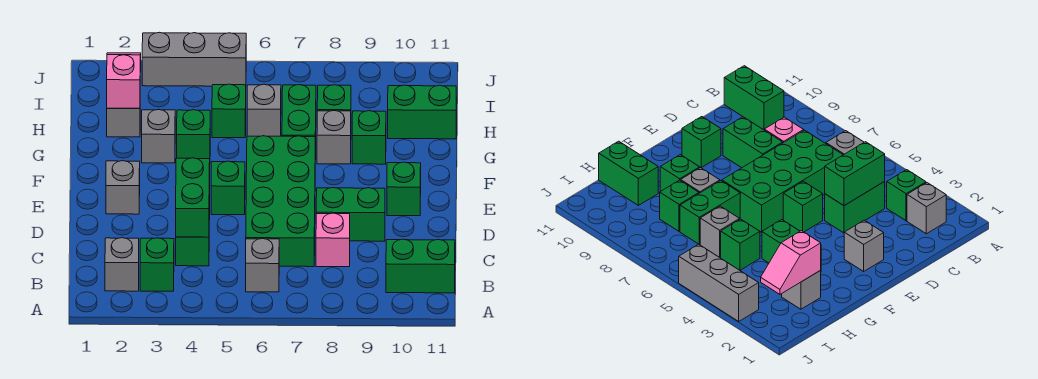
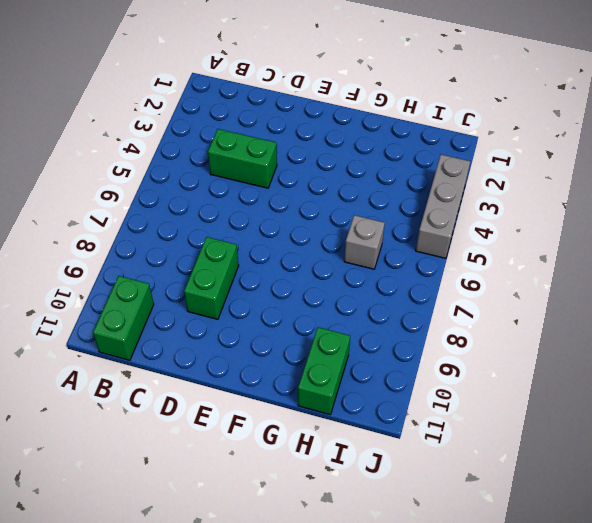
none -> grey brick B2 level 1
none -> green brick B3 level 1
none -> grey brick B6 level 1

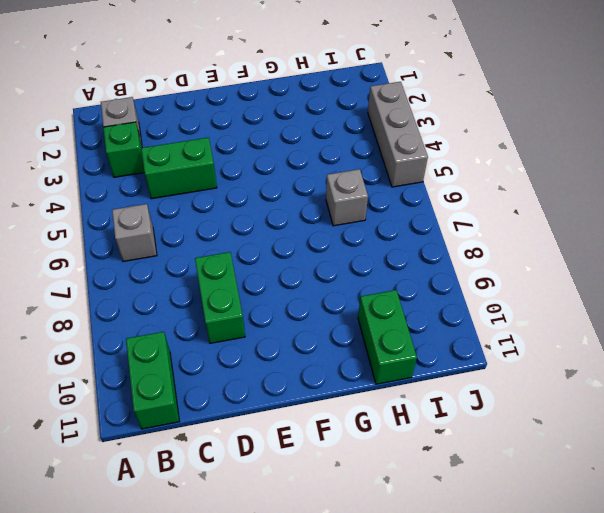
none -> green brick C6:F7 level 1
none -> pink brick C8 level 1
none -> grey brick E2 level 1

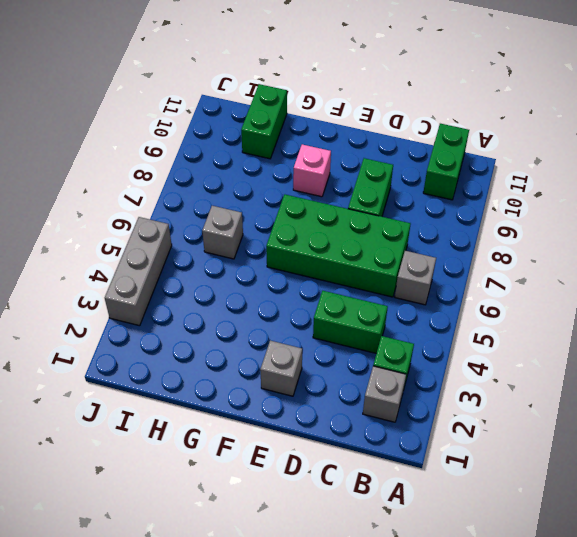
pink brick F9 level 1 -> pink brick C8 level 1
none -> green brick E5 level 1
none -> green brick E10 level 1
none -> grey brick G3 level 1

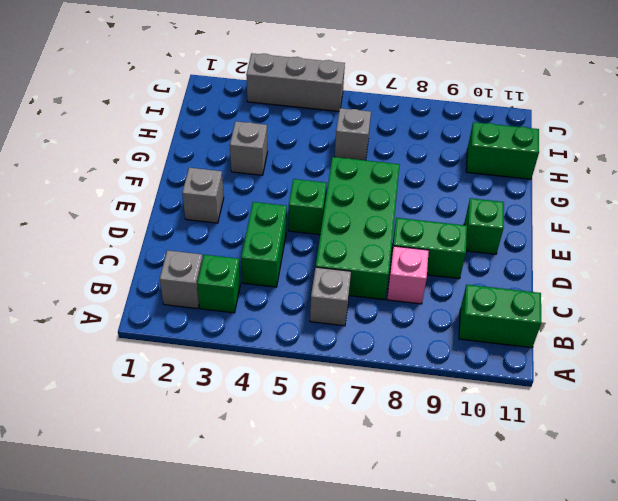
none -> green brick G4 level 1
none -> green brick G7:H7 level 1
none -> grey brick G8 level 1

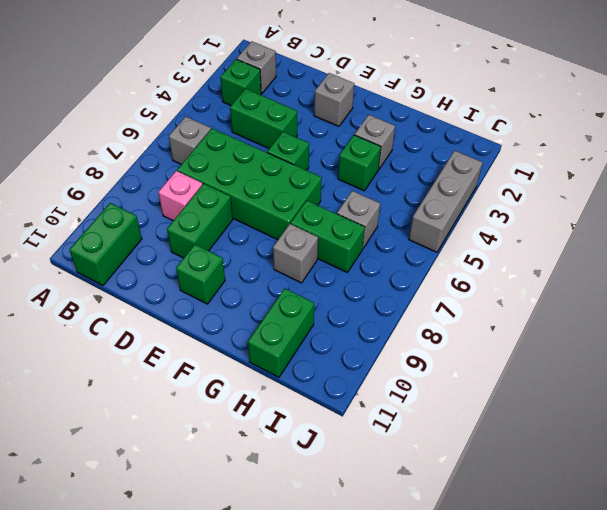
none -> green brick G9 level 1
none -> grey brick H2 level 1
none -> green brick H5 level 1

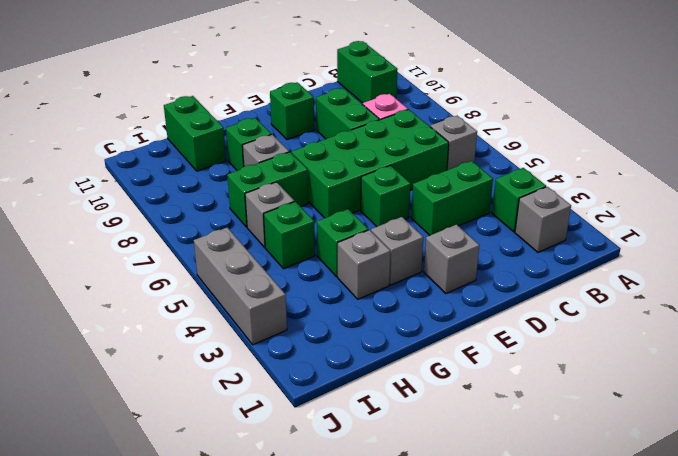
grey brick F3 level 1 -> grey brick H2 level 1
none -> green brick H8 level 1
none -> green brick C4:D4 level 2
none -> pink slope H2:I2 level 2 top H

